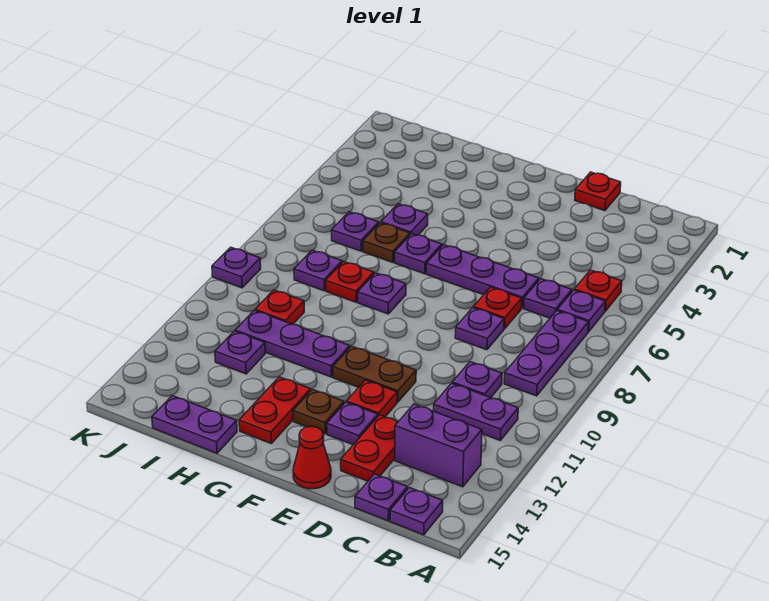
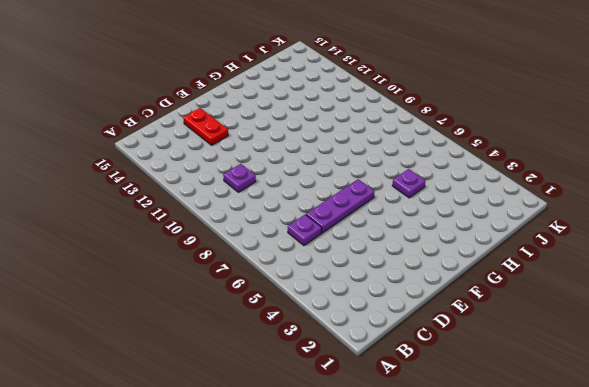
none -> red plate B5 level 1
none -> purple plate B6 level 1
none -> purple plate B7:B9 level 1
none -> purple plate B11:C11 level 1

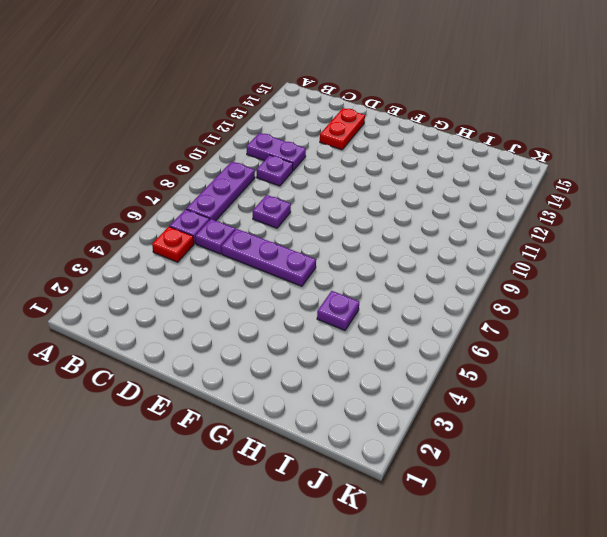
none -> purple brick B13:C13 level 1
none -> purple plate B15 level 1
none -> purple plate C15 level 1
none -> red plate D1 level 1

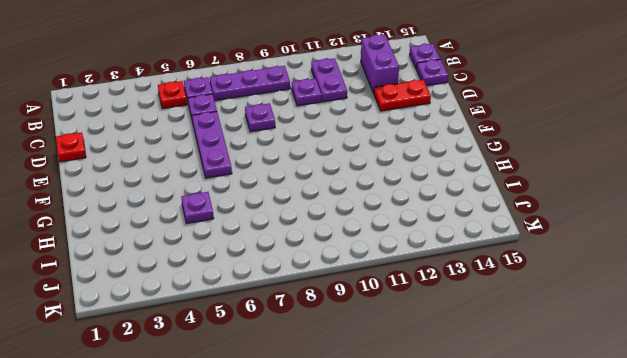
none -> red plate D7 level 1
none -> brown plate E11:F11 level 1
none -> red plate E12 level 1
none -> purple plate E13 level 1

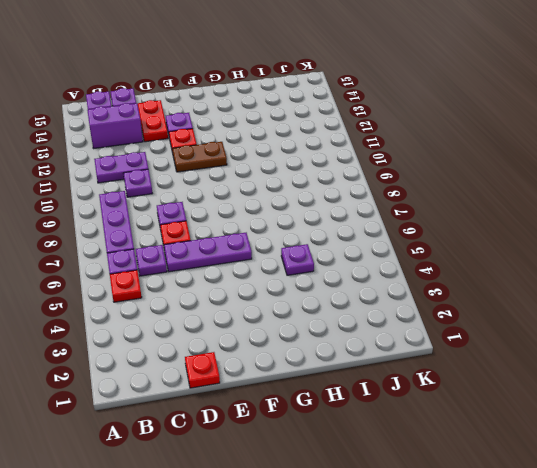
none -> red cone E15 level 1
none -> brown plate F13 level 1
none -> purple plate G6 level 1
none -> purple plate G8 level 1

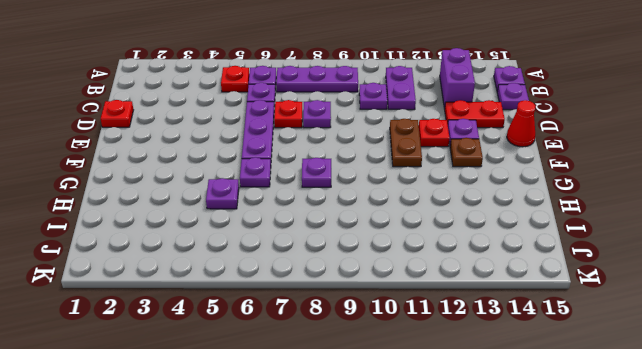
none -> purple plate G11:I11 level 1
none -> red plate G13:G14 level 1
none -> brown plate H6 level 1
none -> red plate H8 level 1

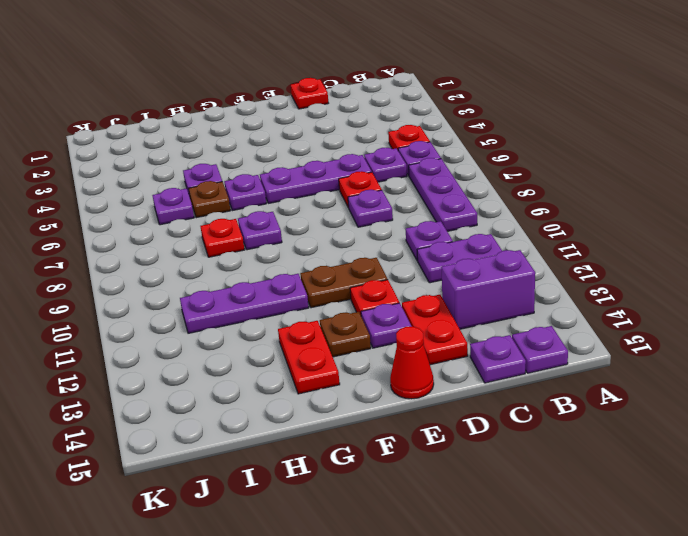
none -> purple plate H15:I15 level 1
none -> purple plate I8 level 1
none -> red plate I10 level 1
none -> purple plate I12 level 1

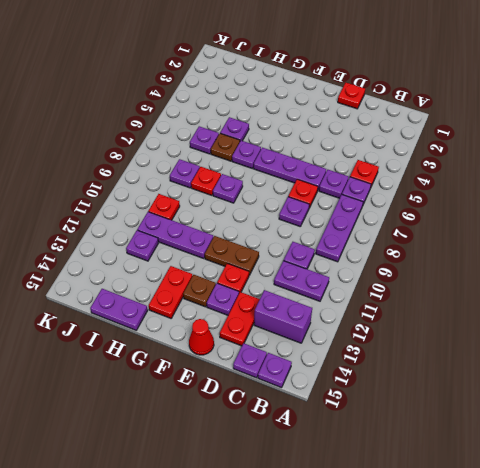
none -> purple plate K9 level 1

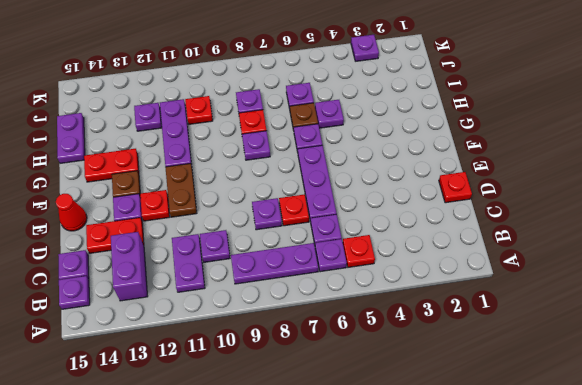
purple plate K3 level 1 -> purple plate K9 level 1

